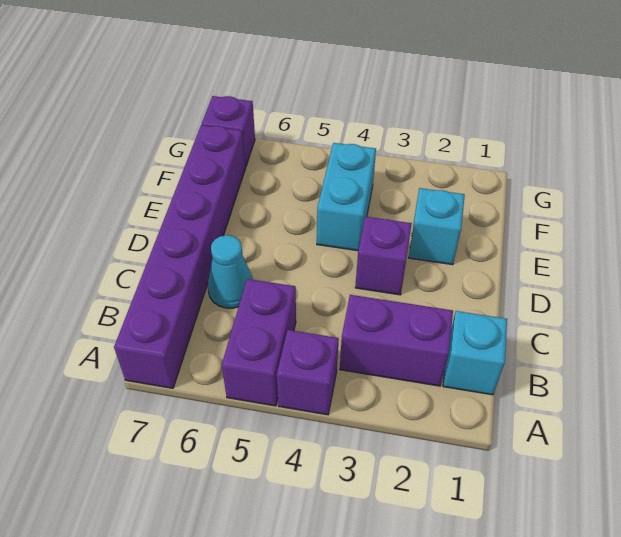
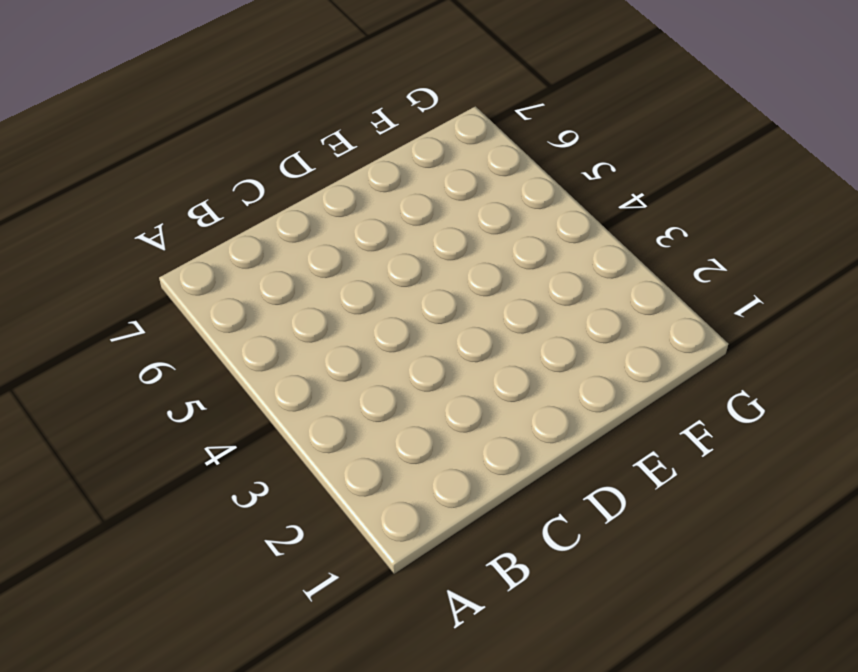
none -> purple brick A4 level 1
none -> purple brick A5:B5 level 1

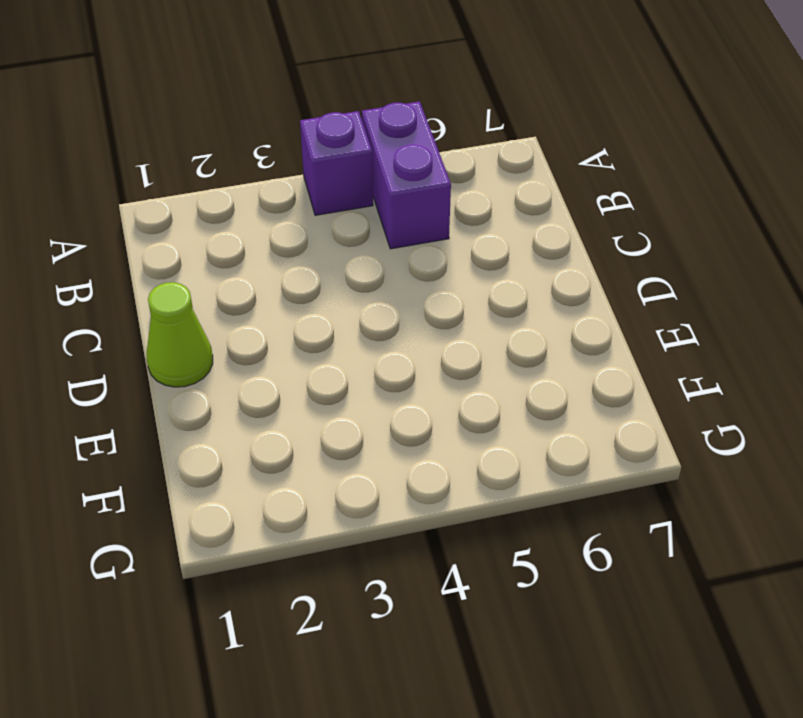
lime cone D1 level 1 -> none
none -> purple brick A7:F7 level 1
none -> cyan brick B1 level 1

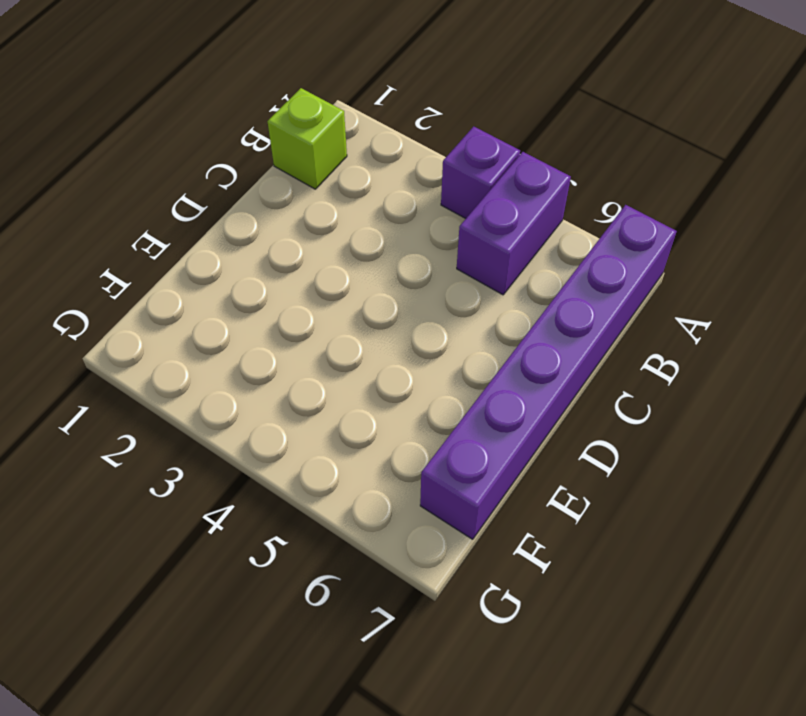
lime brick B1 level 1 -> cyan brick B1 level 1
none -> purple brick B2:B3 level 1
none -> cyan cone C6 level 1

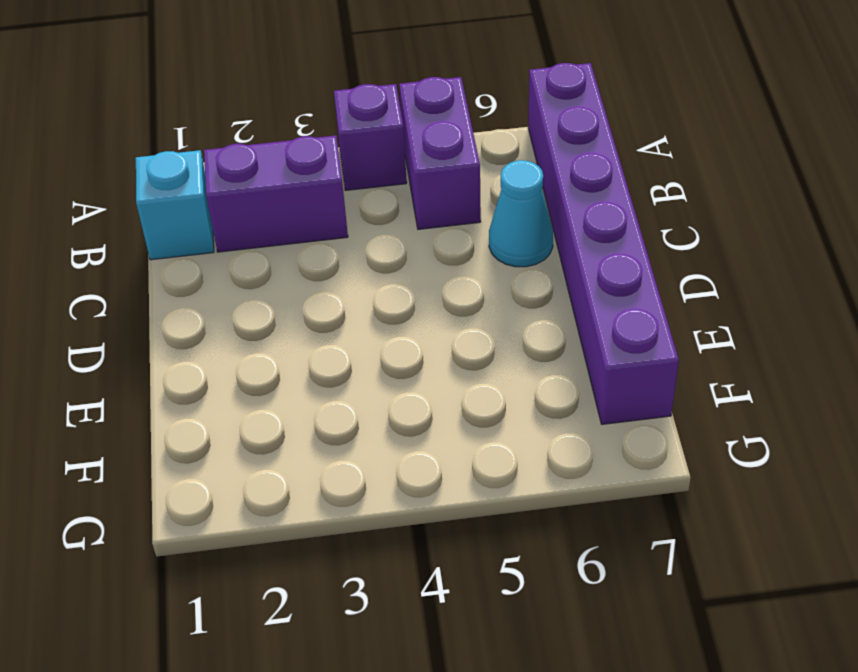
none -> purple brick D3 level 1
none -> cyan brick E2 level 1

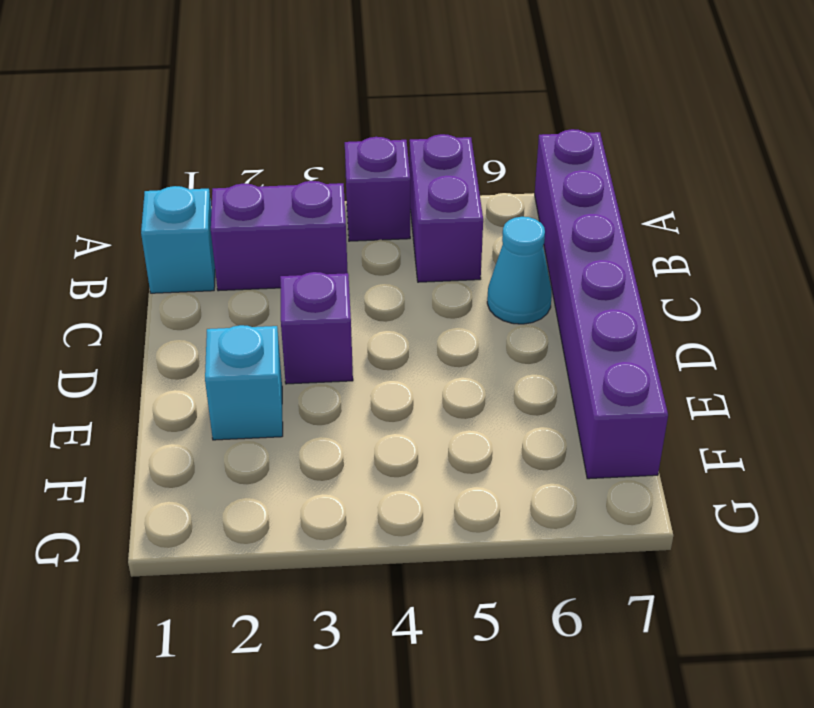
none -> cyan brick E4:F4 level 1
none -> purple brick G7 level 1

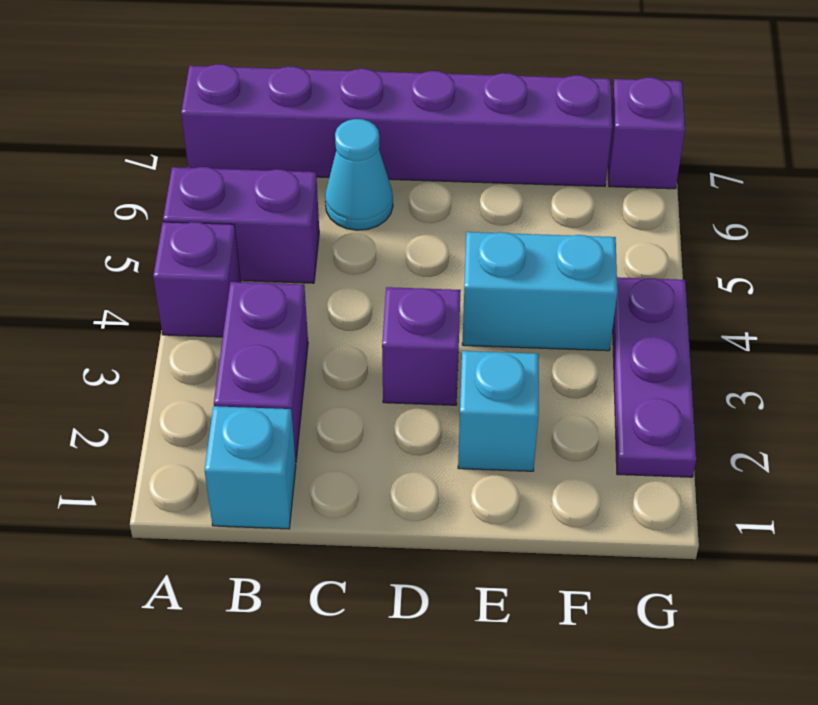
purple plate G2:G4 level 1 -> none

